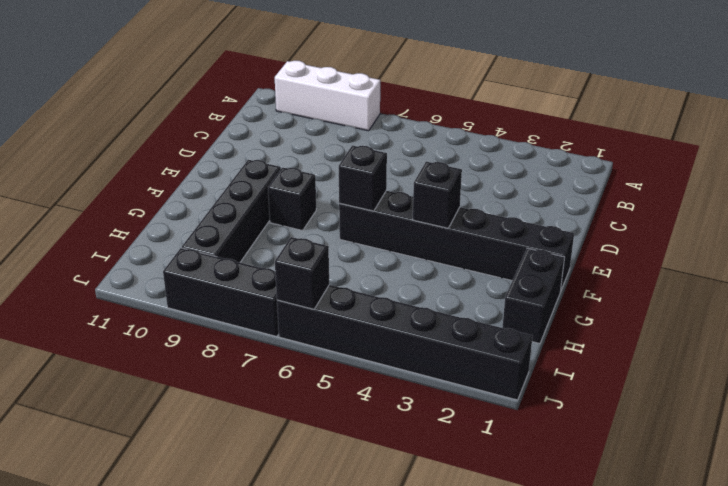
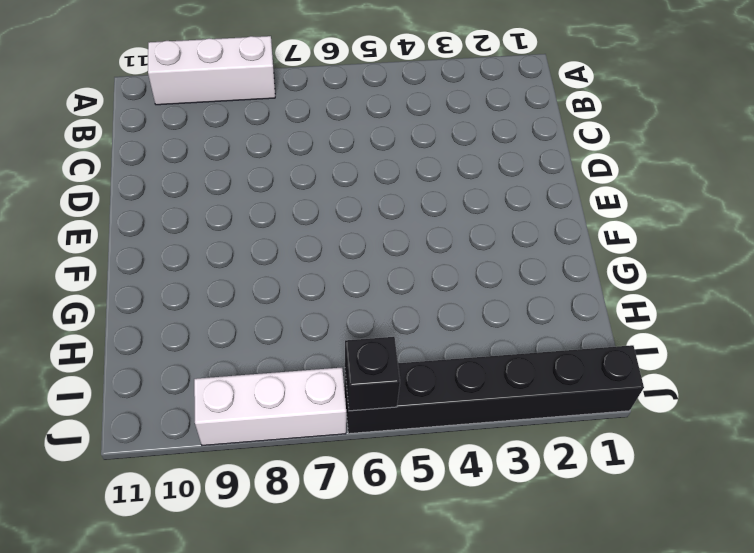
white brick J7:J9 level 1 -> black brick J7:J9 level 1
none -> black brick F1:F6 level 1
none -> black brick F8 level 1

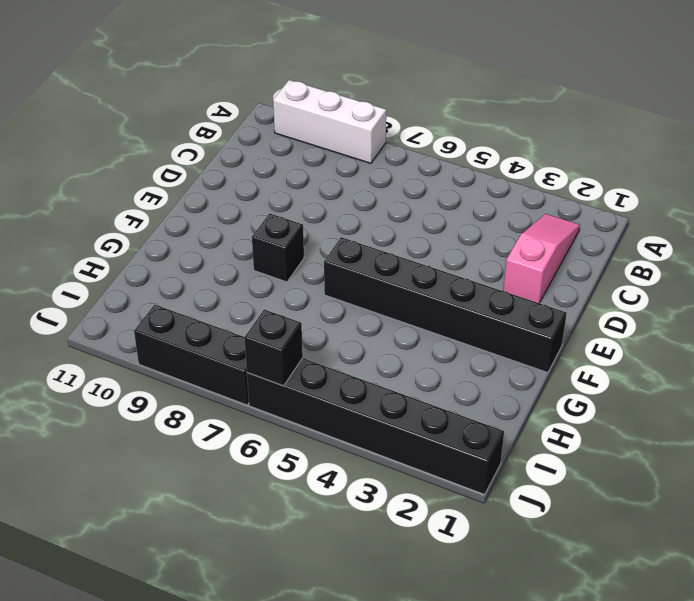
pink slope B2:D2 level 1 top D -> none
none -> black brick F9:I9 level 1
none -> black brick G1:H1 level 1

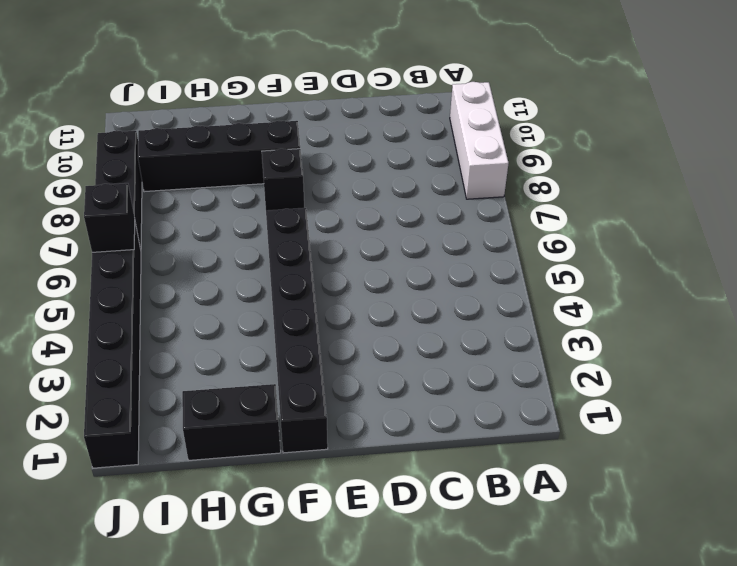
none -> black brick F4 level 2
none -> black brick F6 level 2

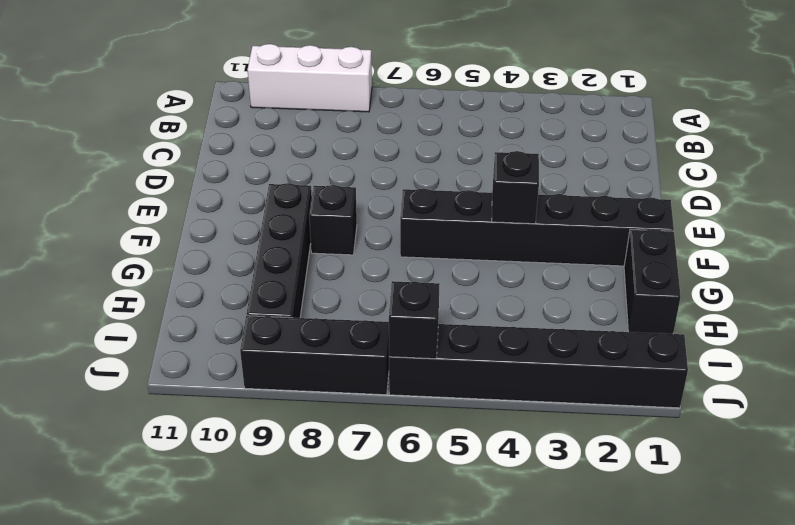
none -> black brick F6 level 2

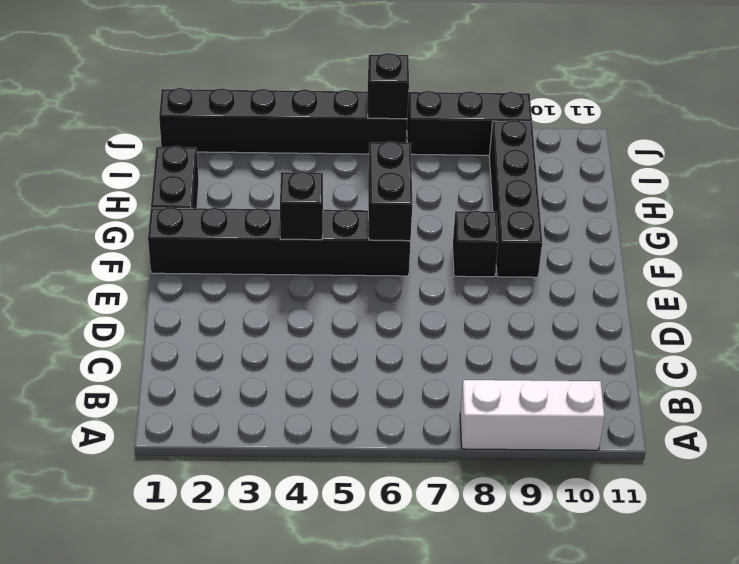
black brick F6:G6 level 2 -> black brick F6 level 2

